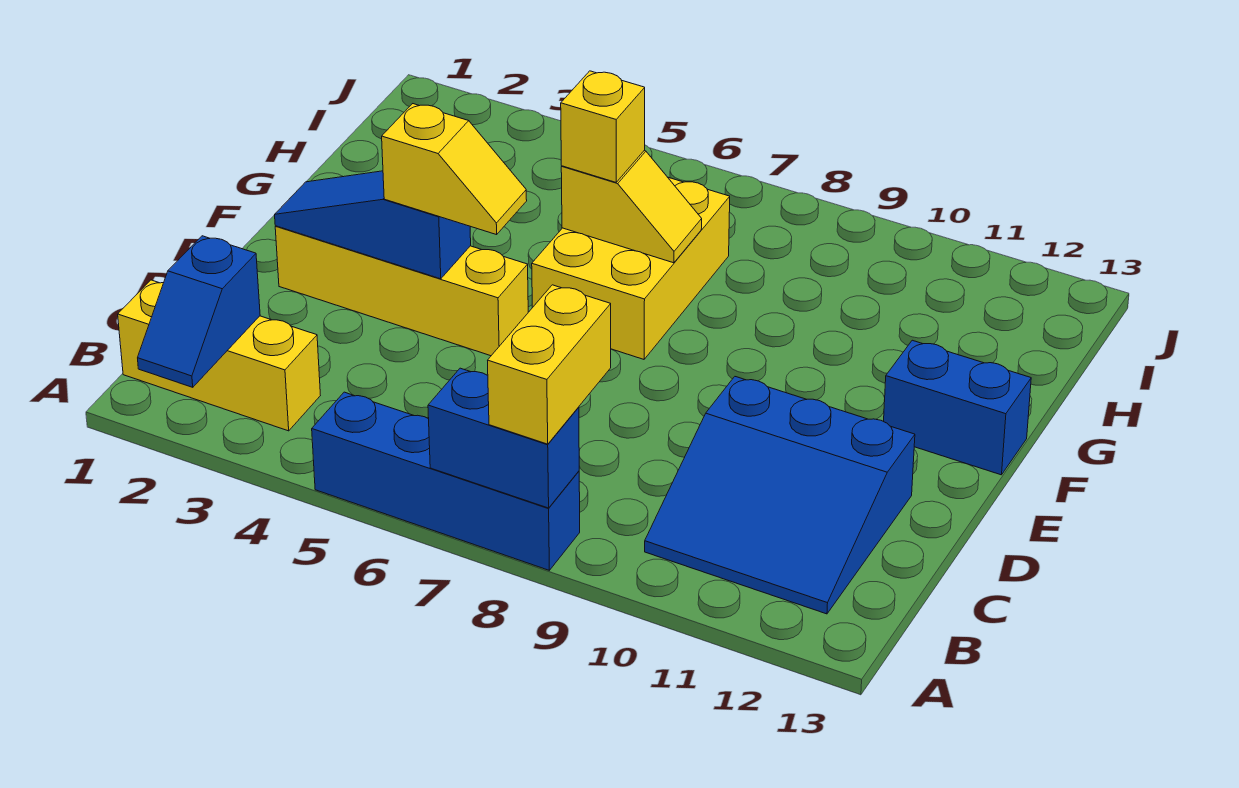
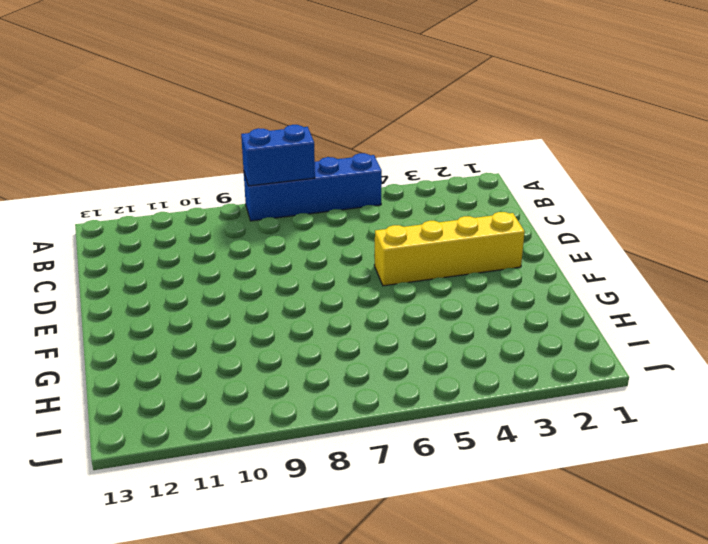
none -> yellow brick B1:B3 level 1
none -> blue slope B10:D12 level 1 top D
none -> yellow brick F6:H7 level 1

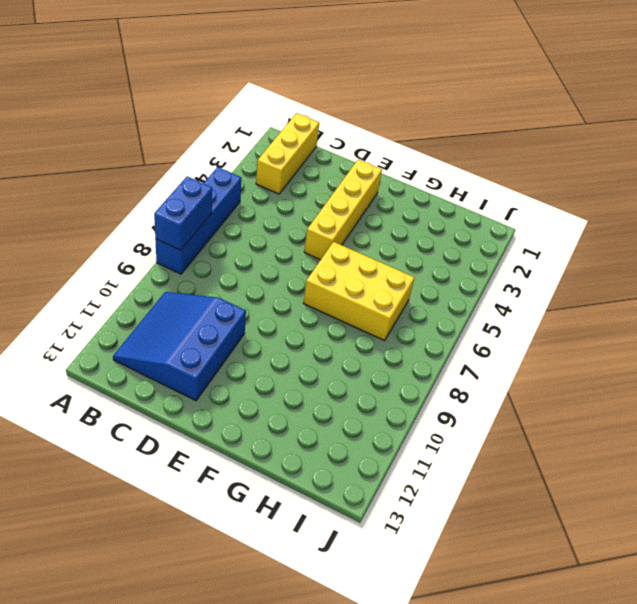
none -> blue brick F12:F13 level 1
none -> blue slope A2:B2 level 2 top B
none -> blue slope E2:E4 level 2 top 4

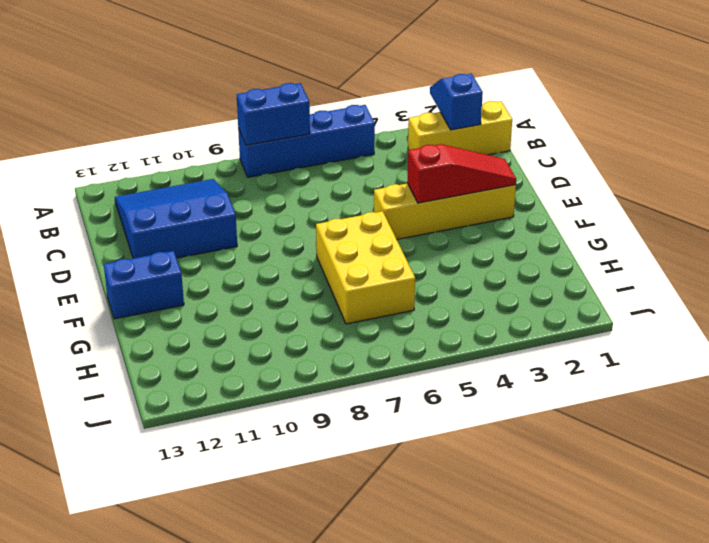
red slope E2:E4 level 2 top 4 -> blue slope E2:E4 level 2 top 4
none -> yellow slope G6:G7 level 2 top 6
none -> yellow brick A8:B8 level 3
none -> yellow slope E4:E5 level 3 top 4

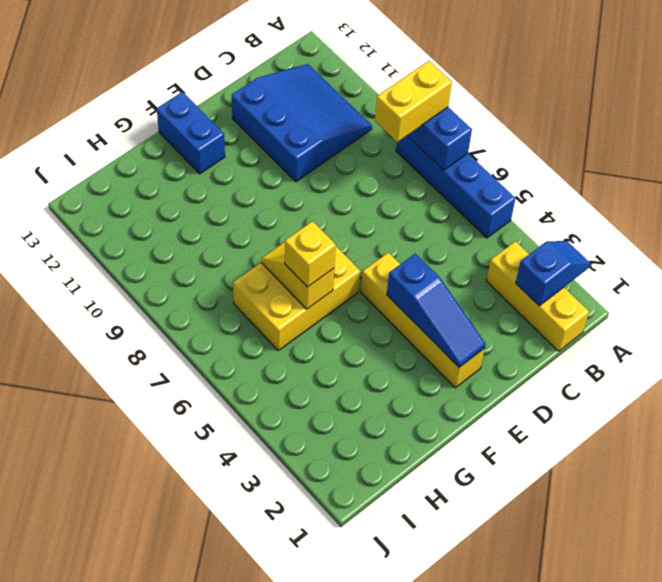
none -> yellow slope E4:E5 level 3 top 4

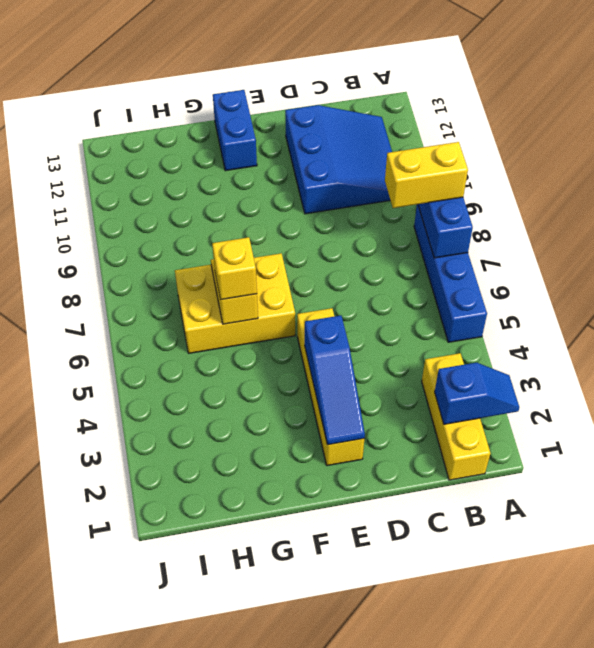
none -> yellow slope E4:E5 level 3 top 4

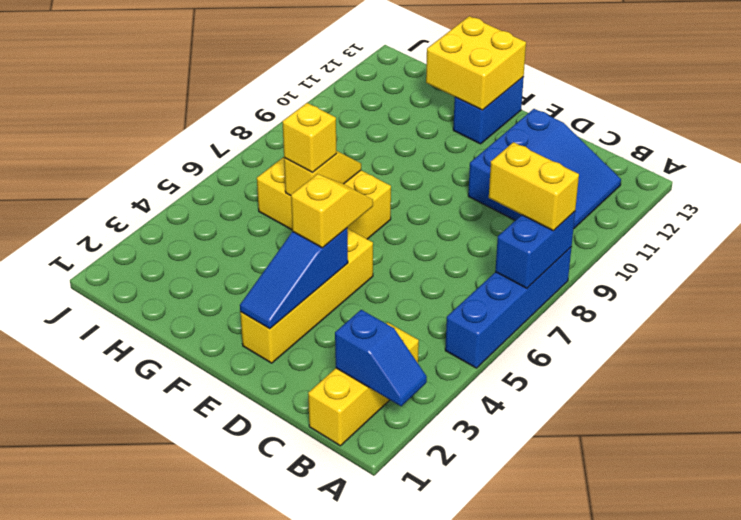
yellow brick F12:G13 level 2 -> none

